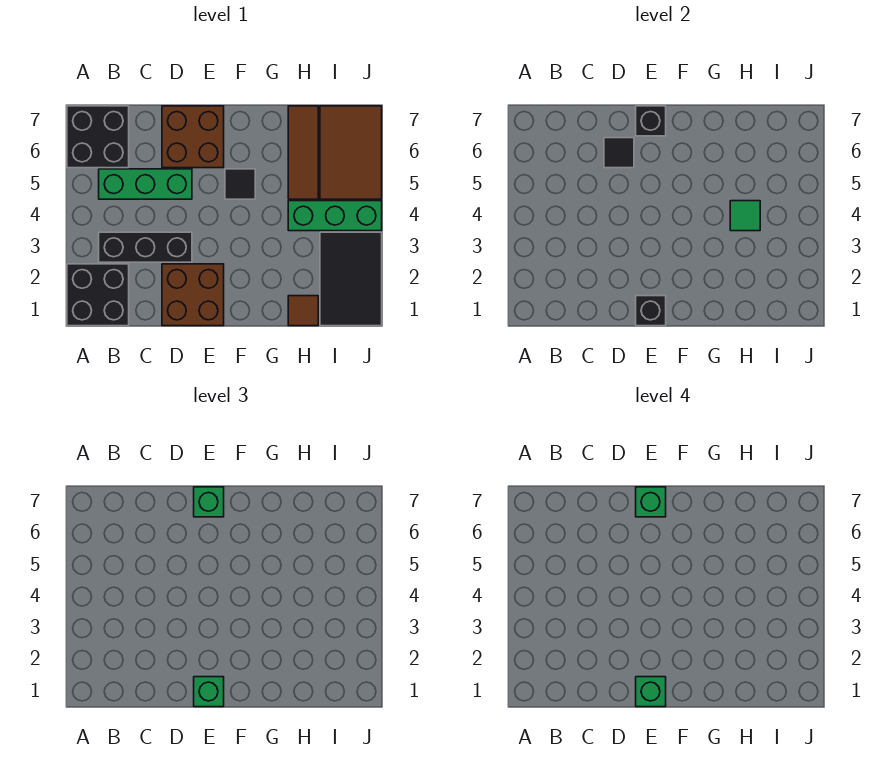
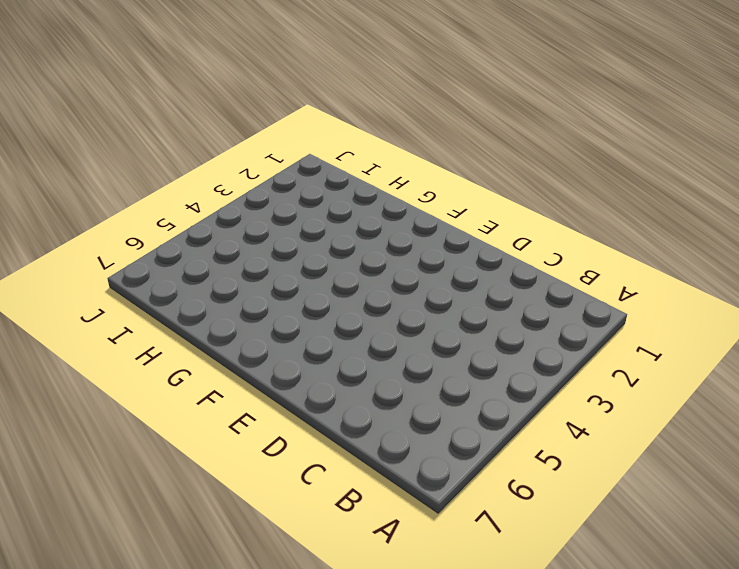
none -> black brick A1:B2 level 1
none -> black brick A6:B7 level 1
none -> black brick B3:D3 level 1

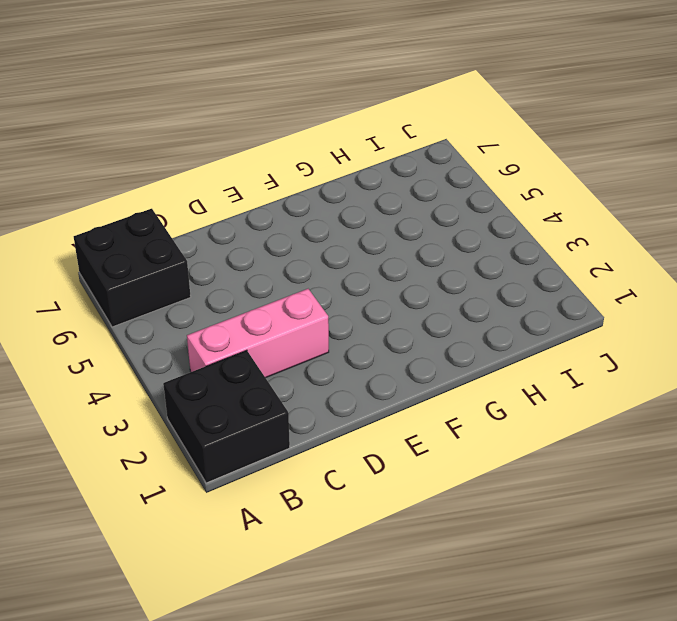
pink brick B3:D3 level 1 -> black brick B3:D3 level 1
none -> green brick B5:D5 level 1
none -> brown brick D1:E2 level 1
none -> brown brick D6:E7 level 1

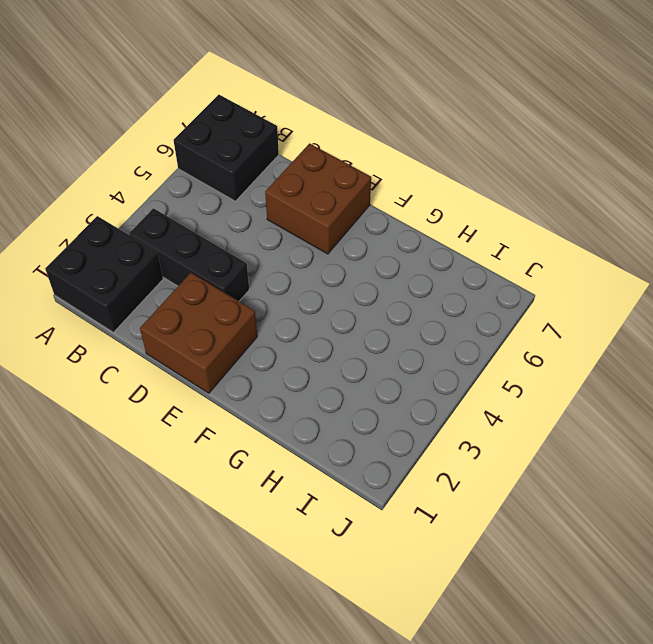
none -> green brick B5:D5 level 1
none -> black tile F5 level 1
none -> brown tile H1 level 1

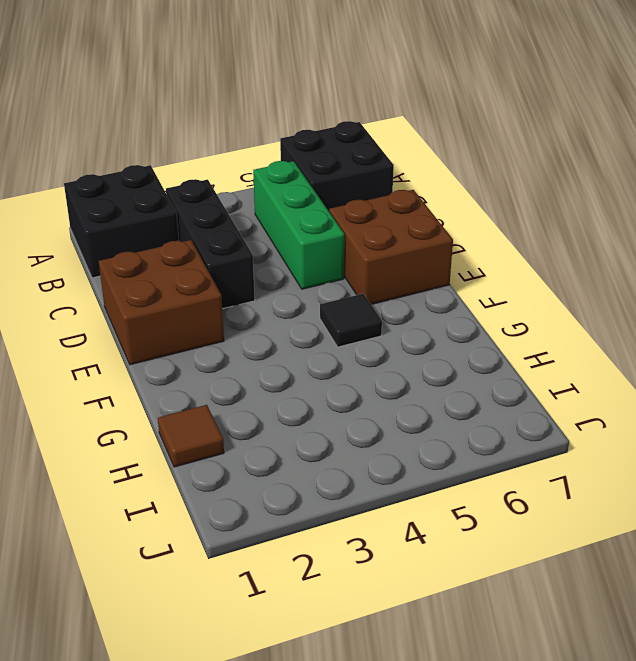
none -> green brick H4:J4 level 1
none -> brown tile H5:H7 level 1
none -> black tile I1:J3 level 1

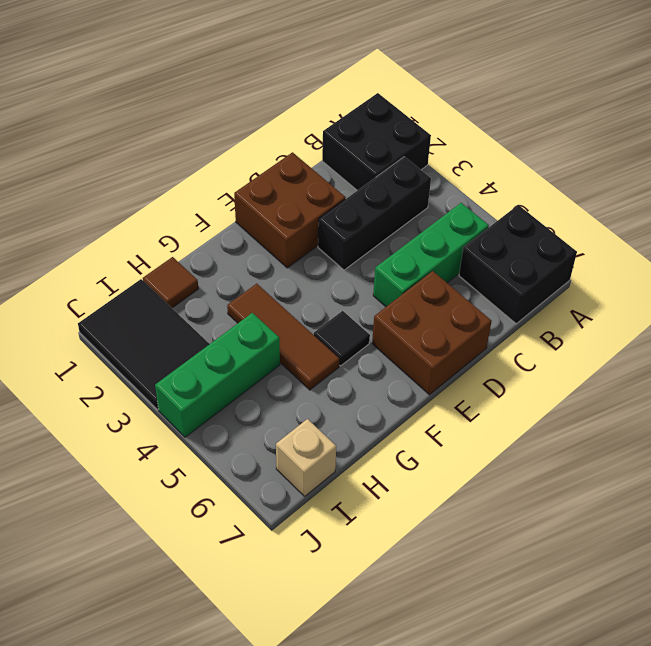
brown tile G3:G5 level 1 -> brown tile H5:H7 level 1
tan brick I7 level 1 -> brown tile I5:J7 level 1
none -> black tile D6 level 2
none -> black brick E1 level 2
none -> black brick E7 level 2

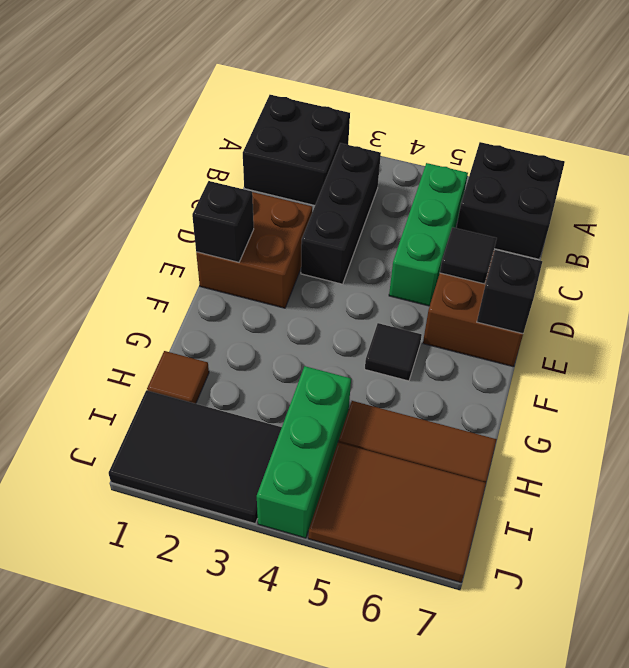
none -> green tile H4 level 2
none -> green brick E1 level 3
none -> green brick E7 level 3

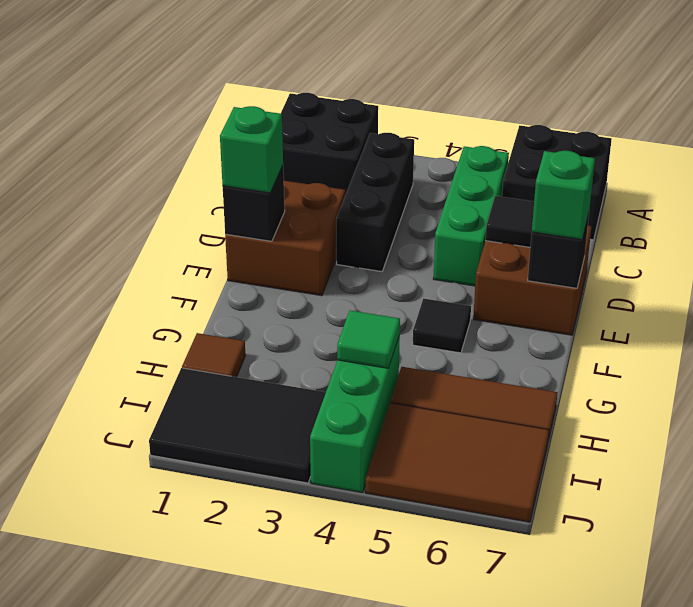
none -> green brick E1 level 4
none -> green brick E7 level 4

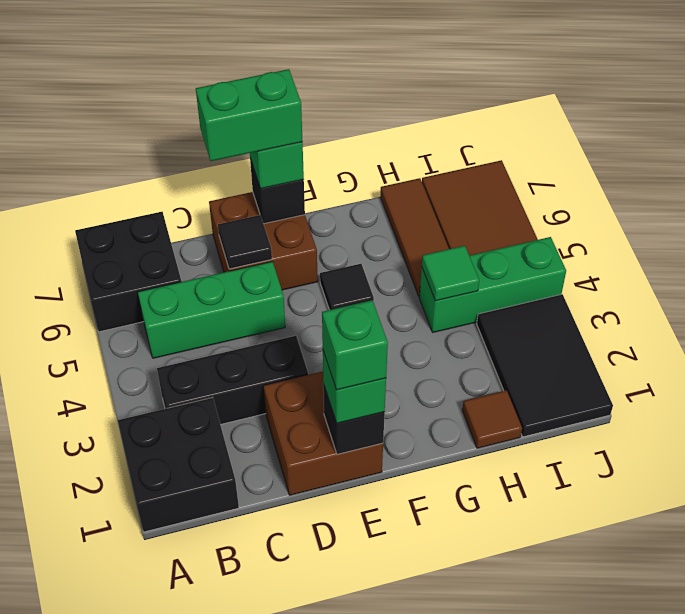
green brick D7:E7 level 4 -> green brick E7 level 4

